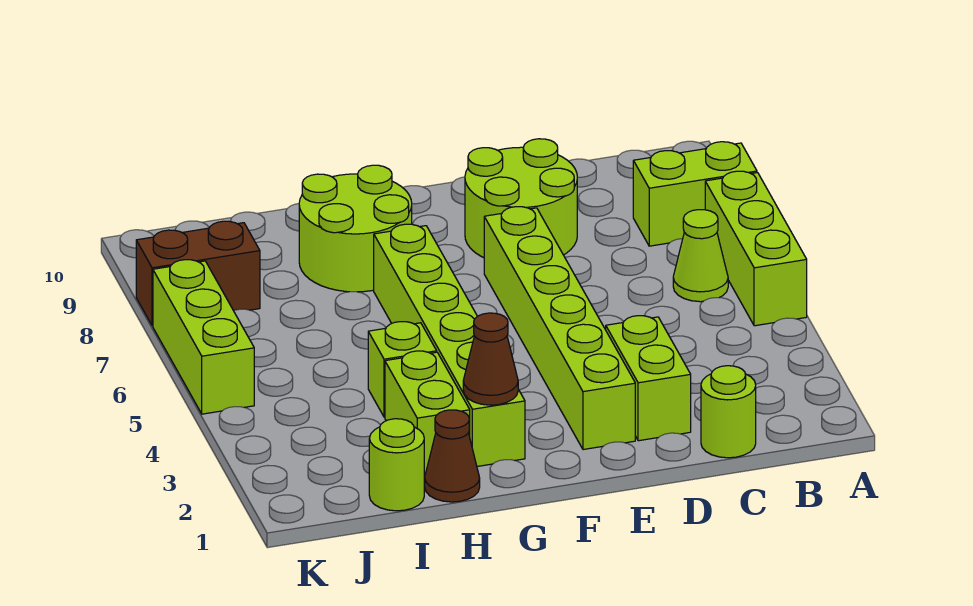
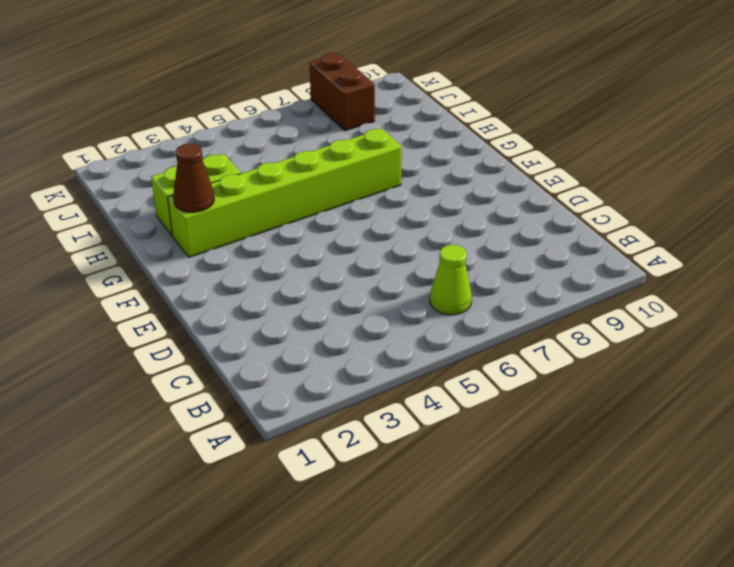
none -> lime brick A5:A7 level 1
none -> lime brick A8:B8 level 1
none -> lime round brick C1 level 1

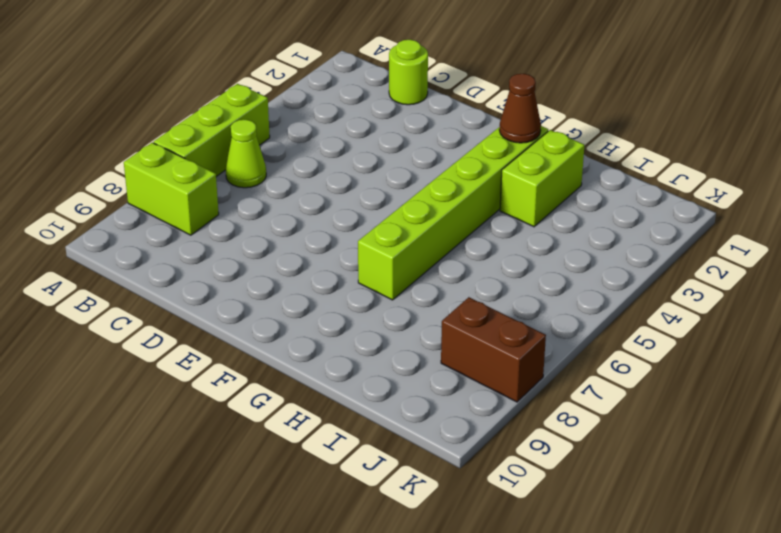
none -> lime brick D2:D3 level 1
none -> lime round brick D8:E9 level 1
none -> lime brick E2:E7 level 1

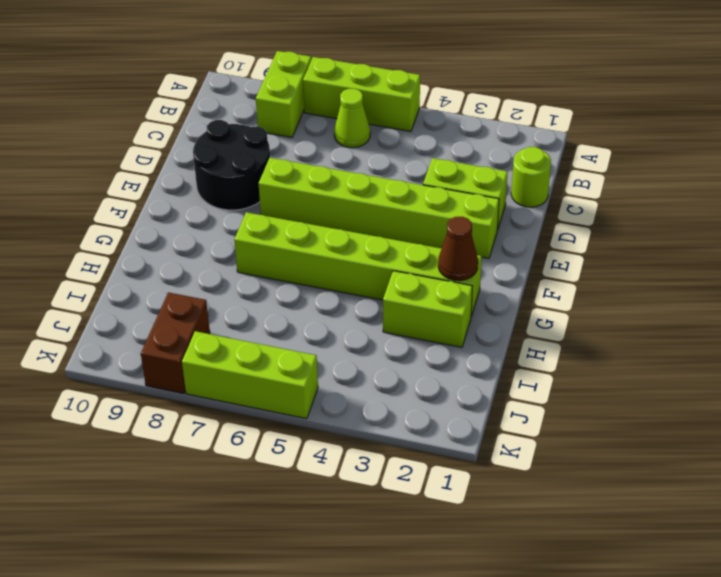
black round brick D8:E9 level 1 -> lime round brick D8:E9 level 1
none -> lime round brick G8:H9 level 1
none -> brown cone H1 level 1
none -> lime brick H4 level 1

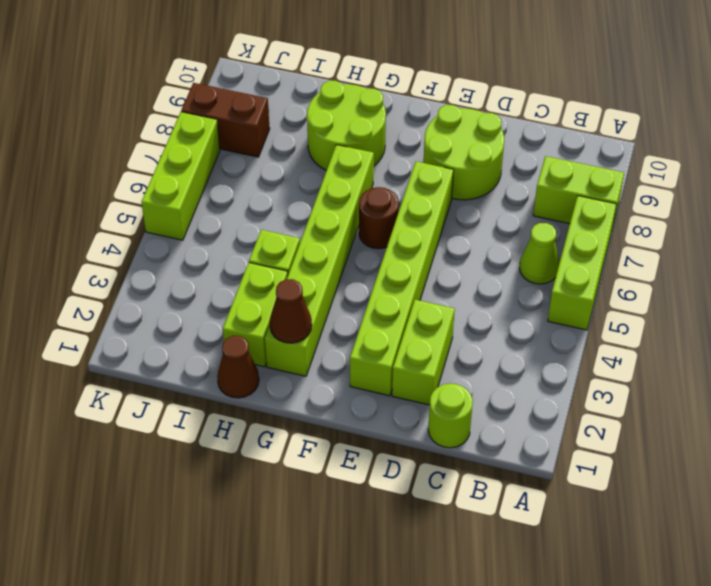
brown round brick F6 level 1 -> none
none -> lime round brick I1 level 1

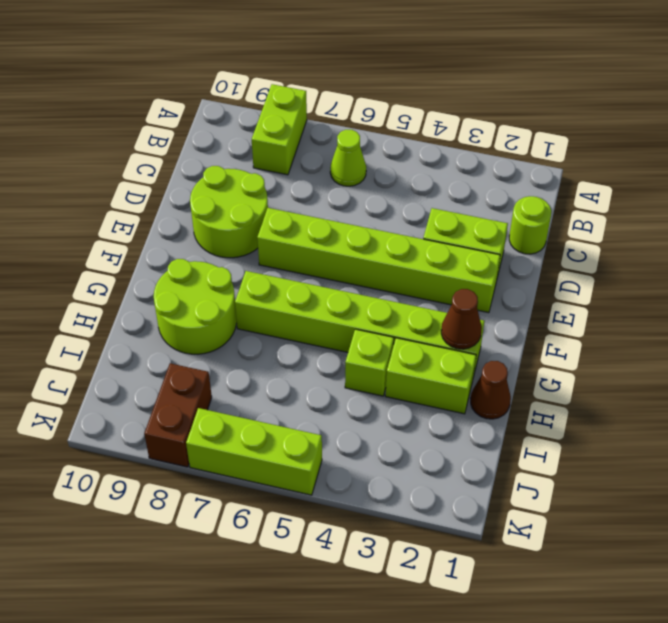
none -> lime brick A5:A7 level 1
none -> lime round brick I1 level 1

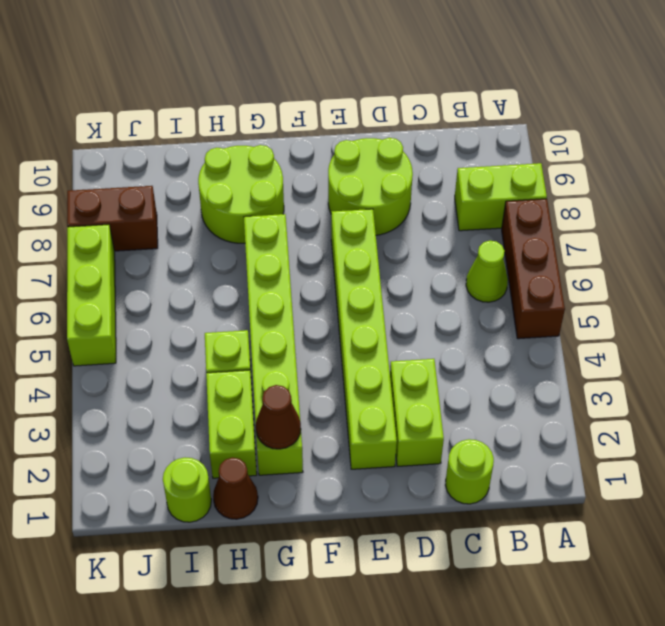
brown brick A5:A7 level 1 -> lime brick A5:A7 level 1

